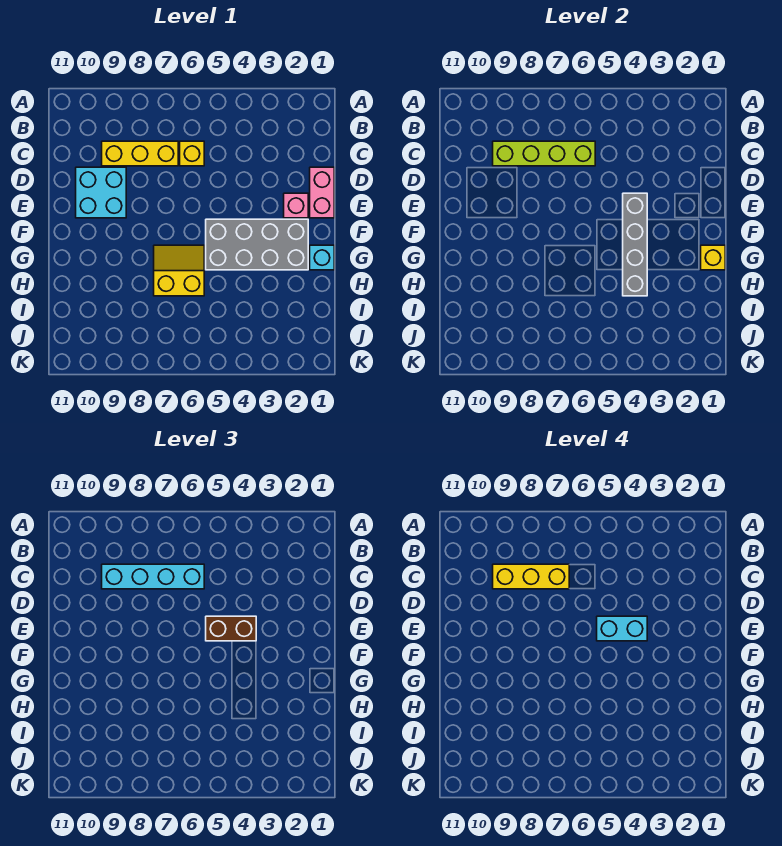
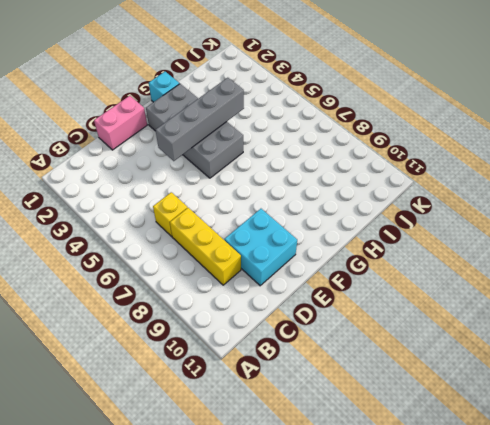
none -> pink brick E2 level 1
none -> yellow slope G6:H7 level 1 top H
none -> lime brick C6:C9 level 2

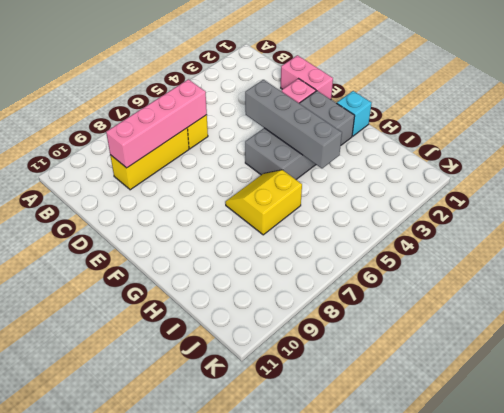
pink brick C6:C9 level 2 -> lime brick C6:C9 level 2
none -> cyan brick D9:E10 level 1
none -> yellow brick G1 level 2
none -> cyan brick C6:C9 level 3

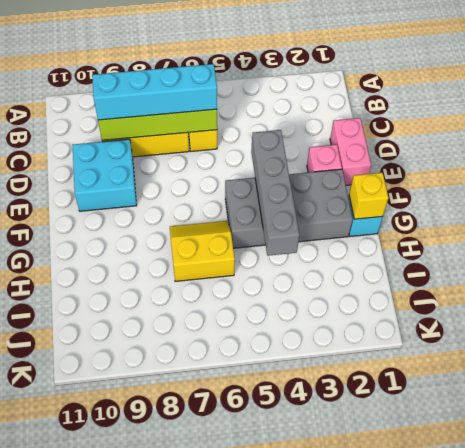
none -> brown brick E4:E5 level 3
none -> yellow brick C7:C9 level 4
none -> cyan brick E4:E5 level 4

